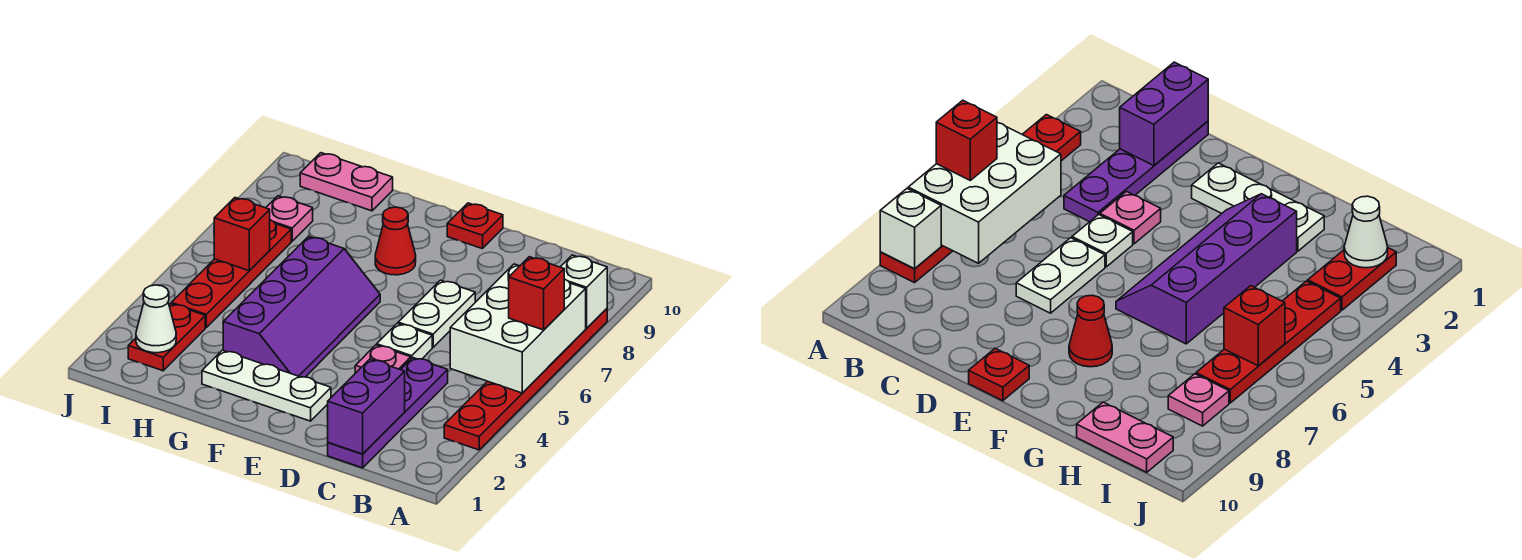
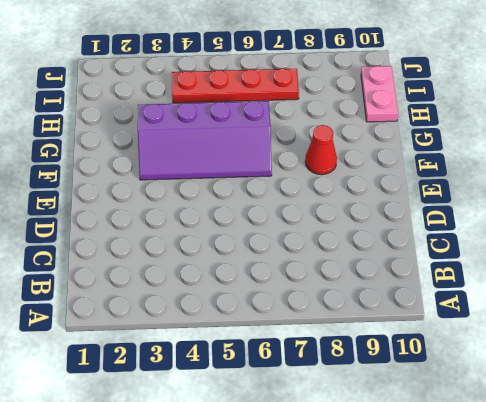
none -> red plate A3:A8 level 1
none -> purple plate C1:C4 level 1
none -> pink plate D4 level 1

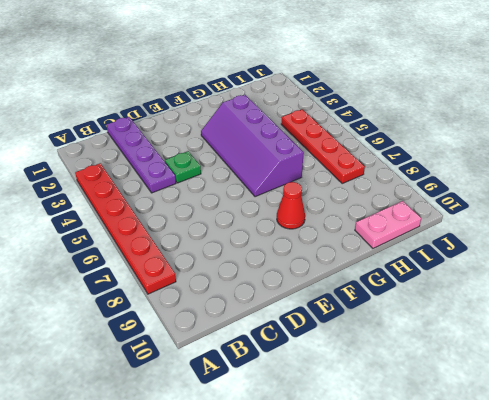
green plate D4 level 1 -> pink plate D4 level 1
none -> white plate D5 level 1
none -> white plate D6:D7 level 1
none -> white plate E2:G2 level 1

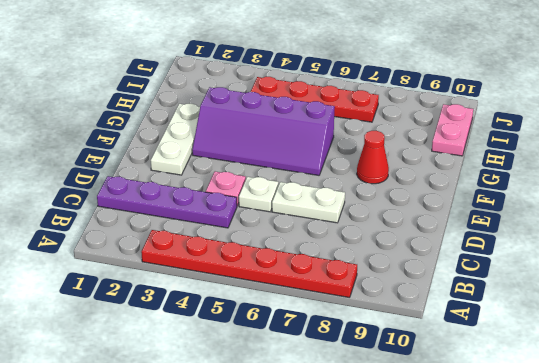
none -> red plate E10 level 1
none -> red plate I2:I3 level 1
none -> pink plate I8 level 1

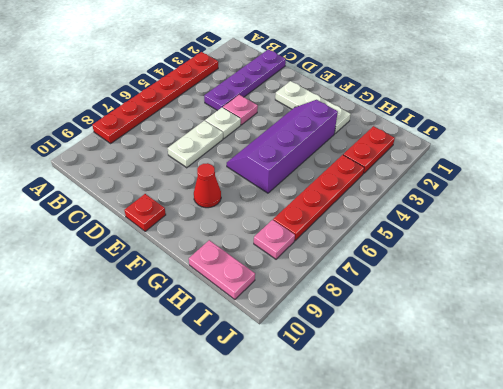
none -> white brick A5:B7 level 2
none -> white brick A8 level 2
none -> purple brick C1:C2 level 2

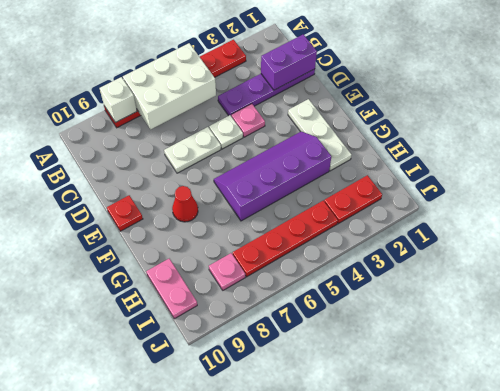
none -> white cone I2 level 2
none -> red brick I6 level 2
none -> red brick A6 level 3

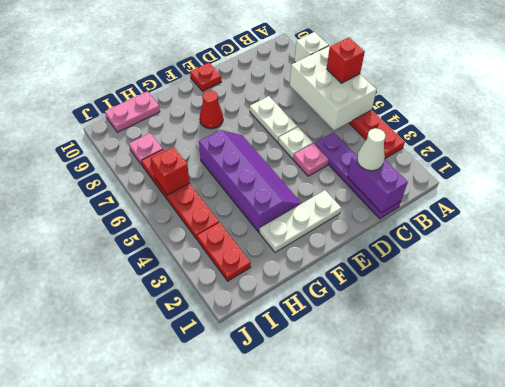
white cone C2 level 3 -> white cone I2 level 2

